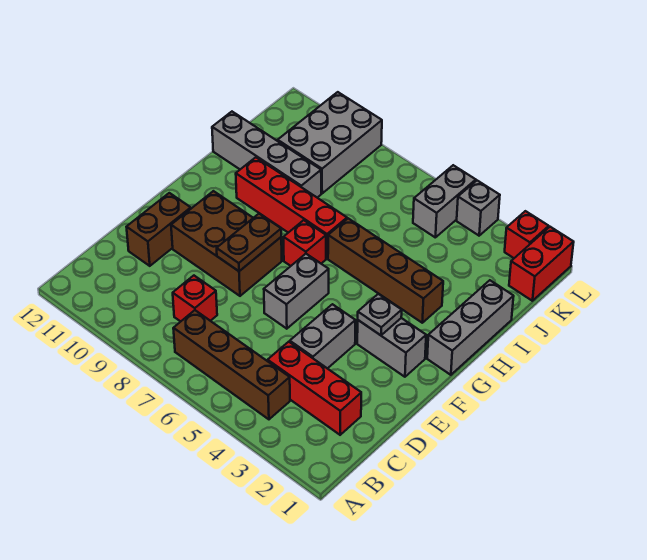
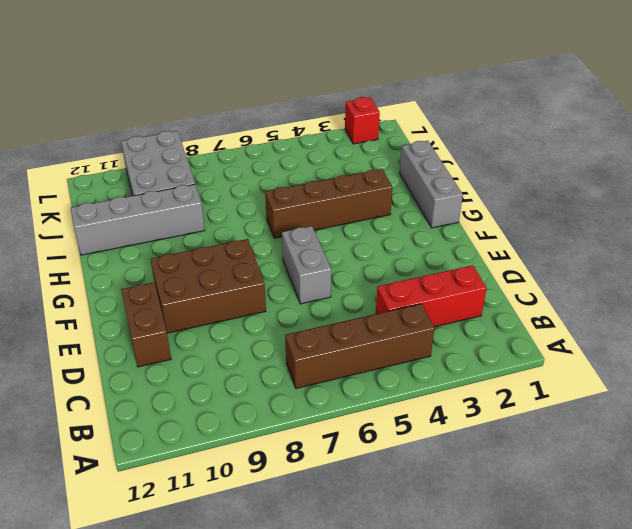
none -> red brick C8 level 1
none -> grey brick D4:E4 level 1
none -> grey brick F2:F3 level 1

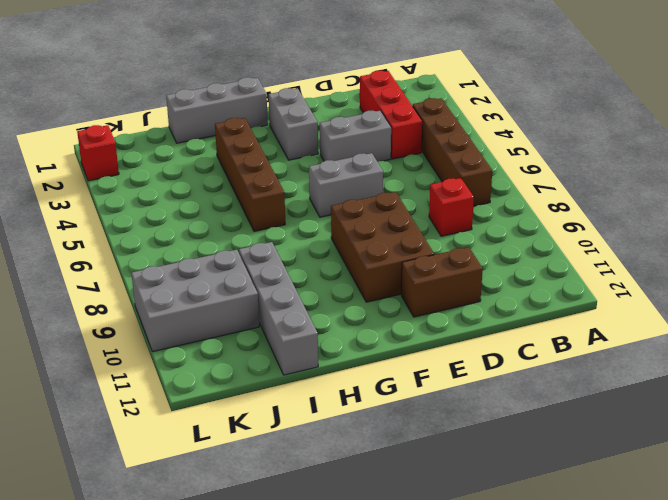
none -> red brick G7 level 1
none -> red brick H7:H10 level 1
none -> red brick K1:L1 level 1

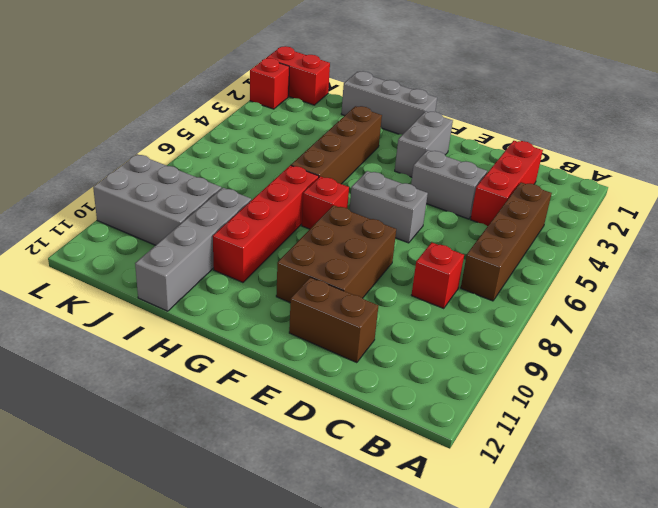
none -> grey brick K5:L5 level 1
none -> grey brick L4 level 1
none -> brown plate E8:F8 level 2

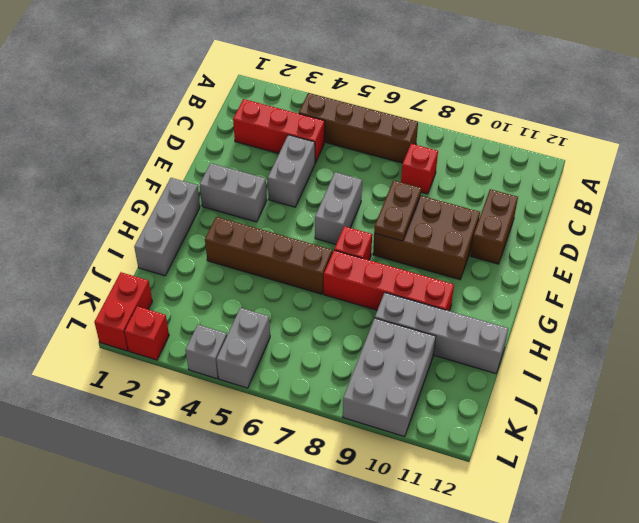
none -> grey plate F3 level 2

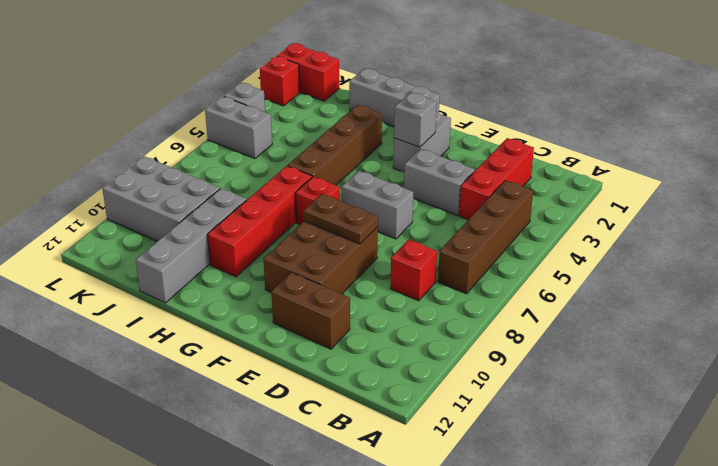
grey brick F3 level 2 -> grey plate F3 level 2

